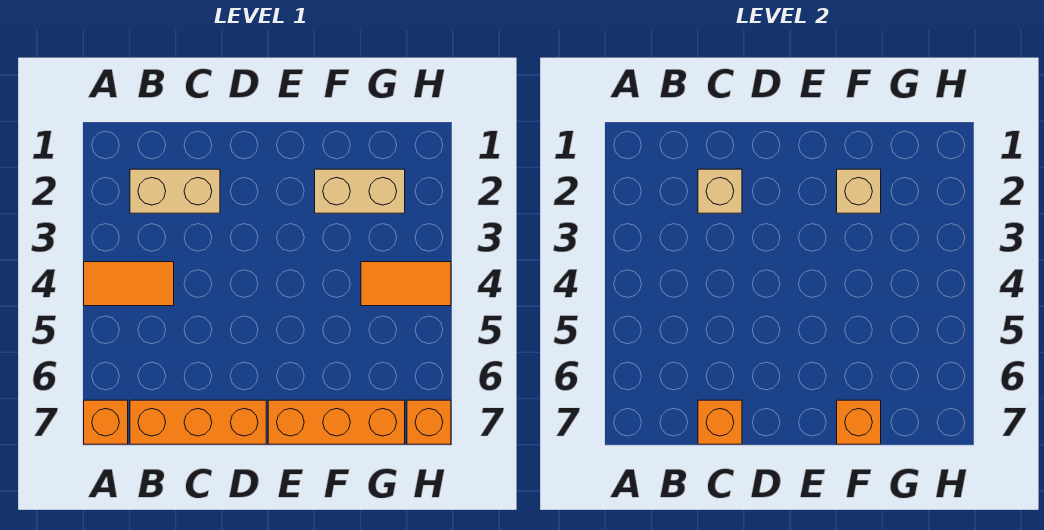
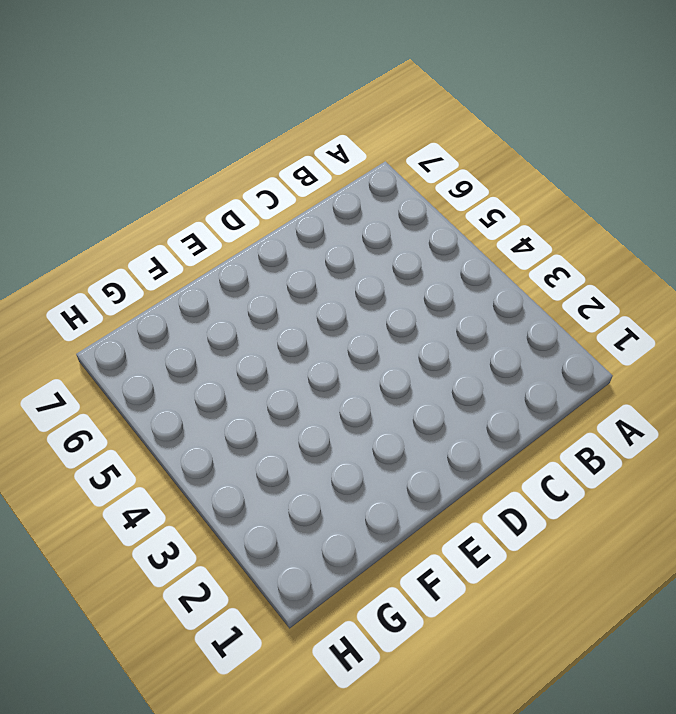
none -> orange tile A4:B4 level 1
none -> orange brick A7 level 1
none -> tan brick B2:C2 level 1

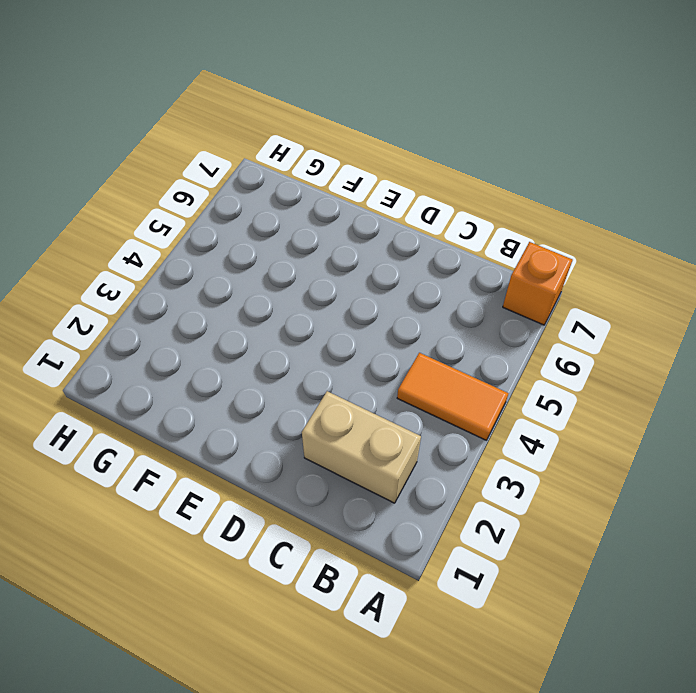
none -> orange brick B7:D7 level 1
none -> orange brick E7:G7 level 1
none -> tan brick F2:G2 level 1

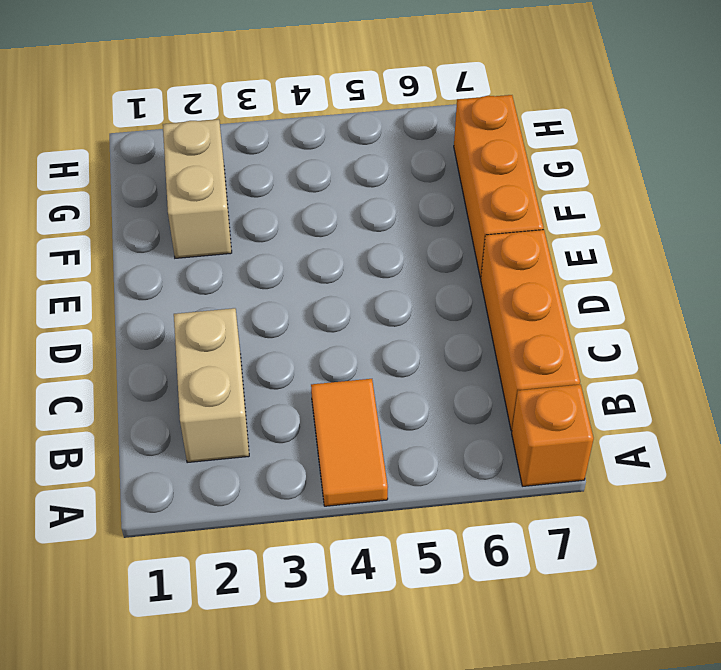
none -> orange tile G4:H4 level 1
none -> orange brick H7 level 1
none -> tan brick C2 level 2

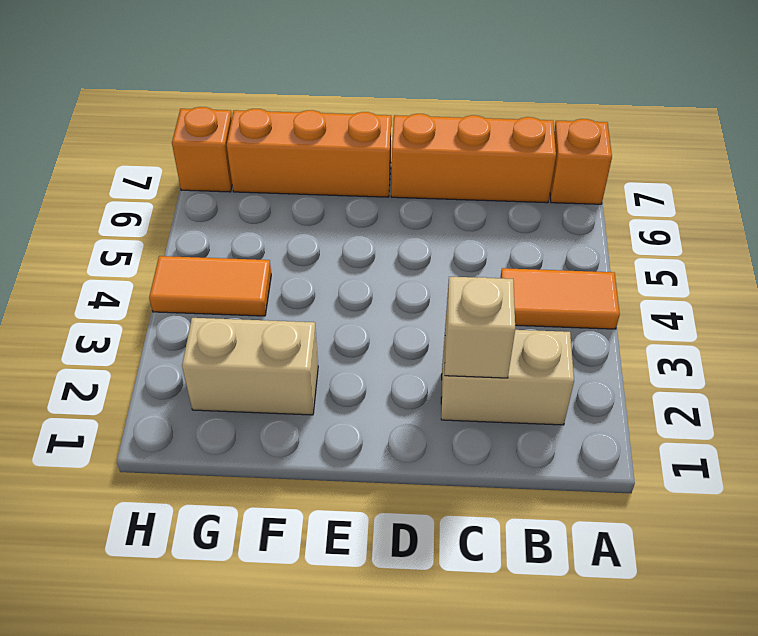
none -> orange brick C7 level 2
none -> tan brick F2 level 2
none -> orange brick F7 level 2

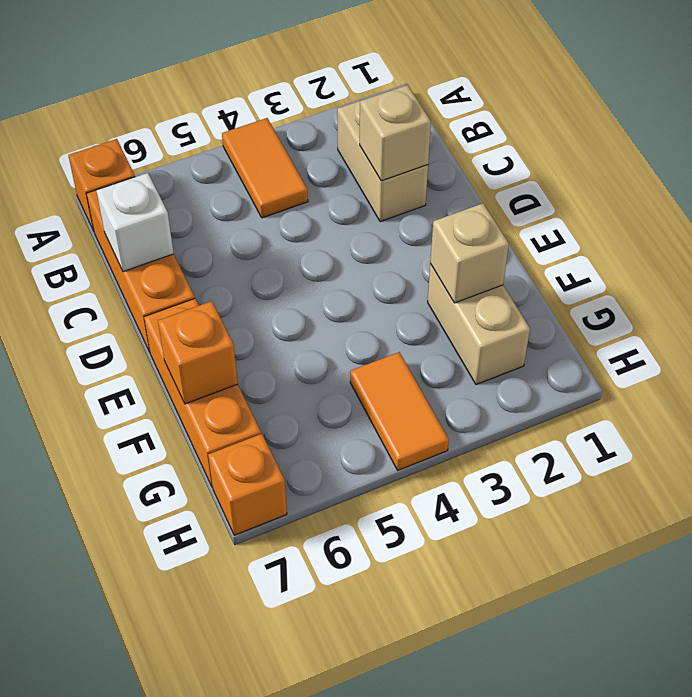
white brick C7 level 2 -> orange brick C7 level 2

